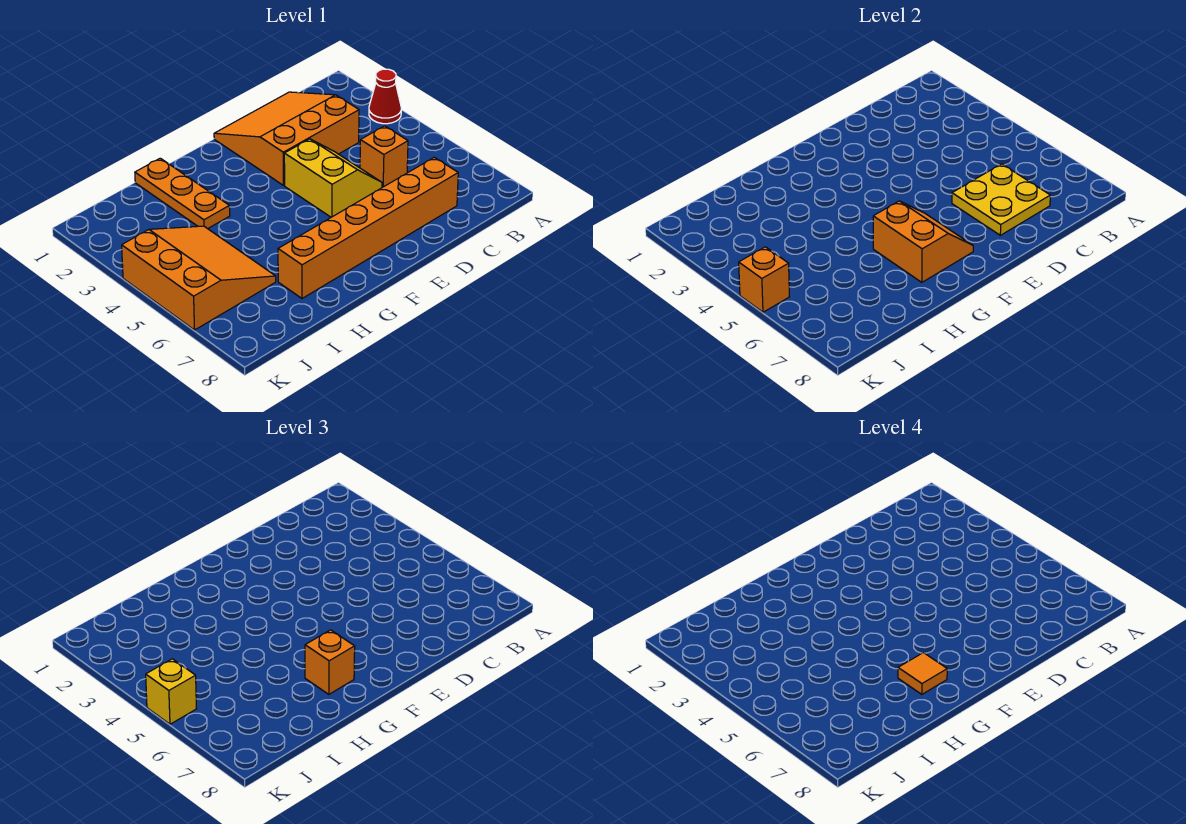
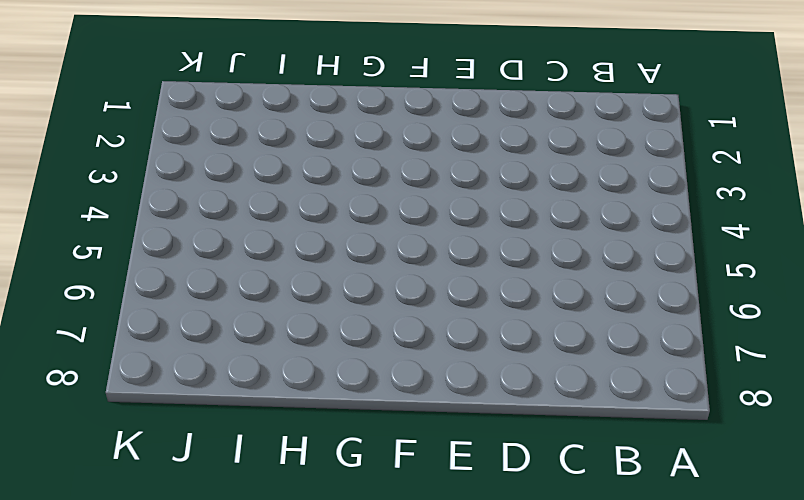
none -> red cone A3 level 1
none -> orange slope C1:E3 level 1 top 3
none -> orange brick C5 level 1

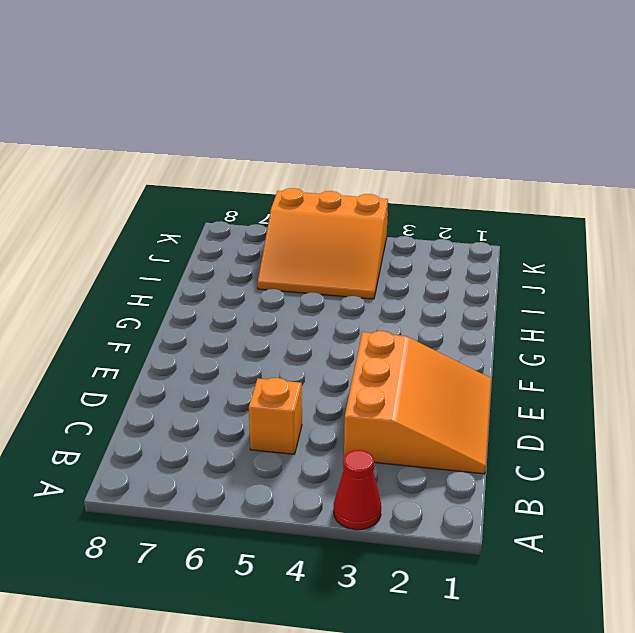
none -> orange brick C7:H7 level 1
none -> yellow slope D4:E5 level 1 top E
none -> orange plate H1:H3 level 1

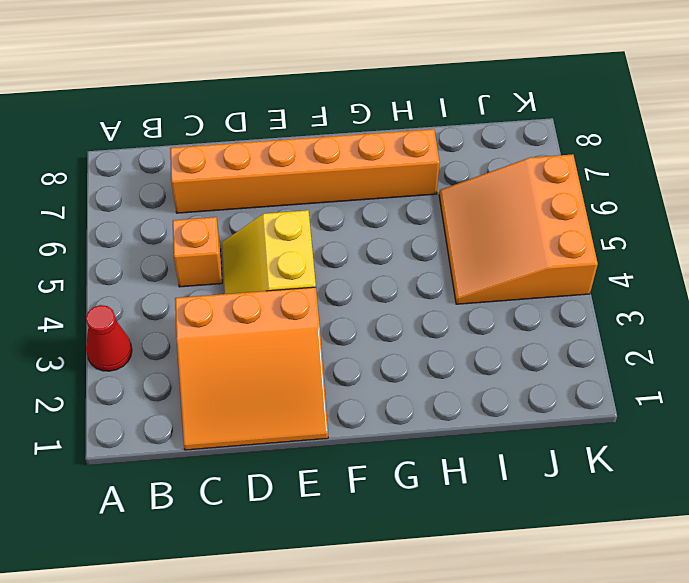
none -> orange plate H1:H3 level 1
none -> yellow plate C6:D7 level 2
none -> orange slope F6:G7 level 2 top G

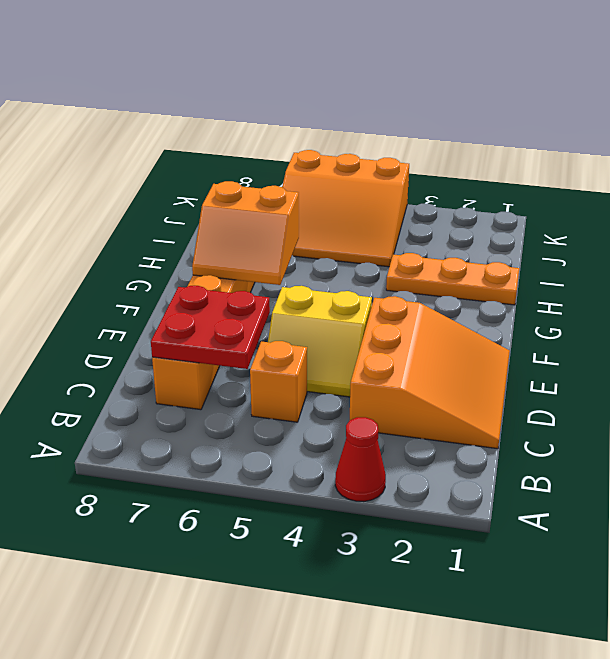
red plate C6:D7 level 2 -> yellow plate C6:D7 level 2
none -> orange brick K5 level 2
none -> orange brick G7 level 3
none -> yellow brick K5 level 3

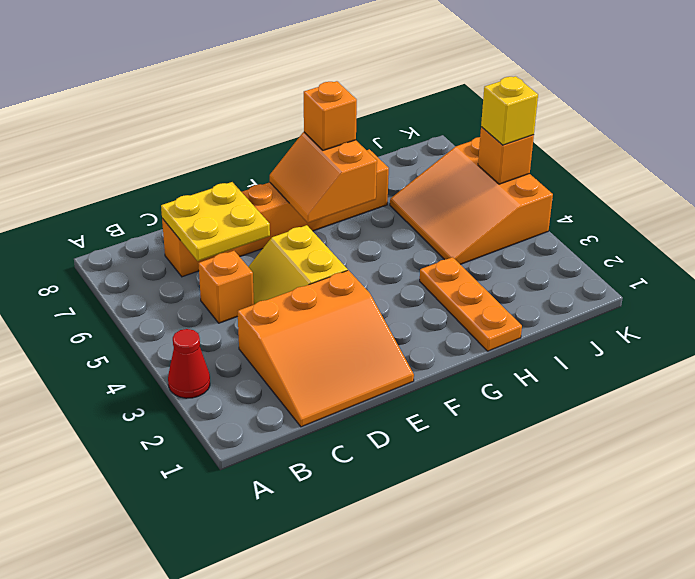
none -> orange tile G7 level 4

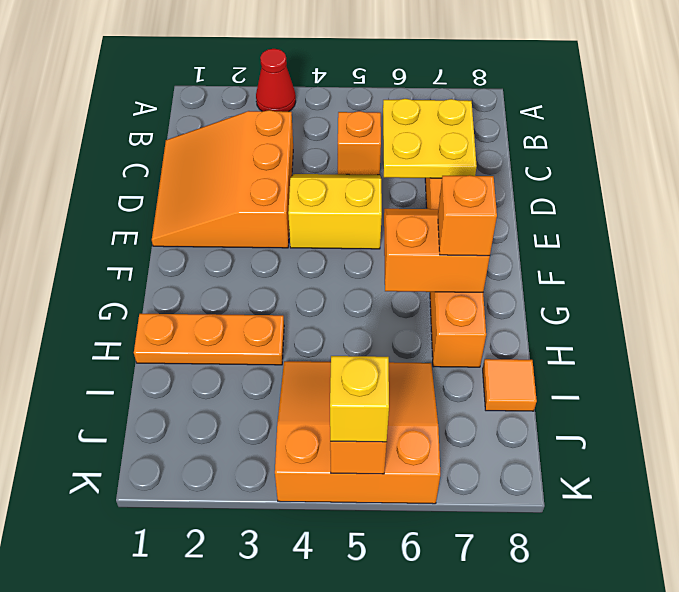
orange tile I8 level 1 -> orange tile G7 level 4

